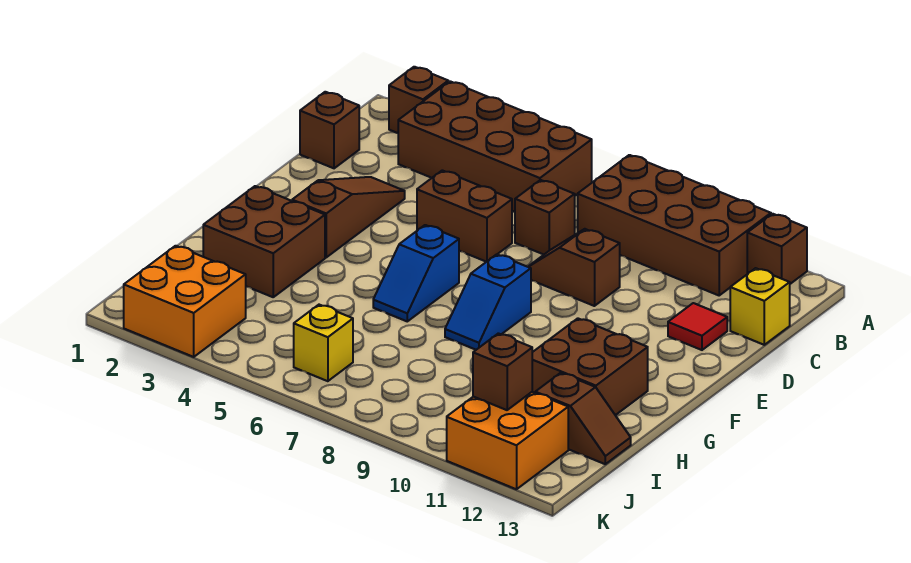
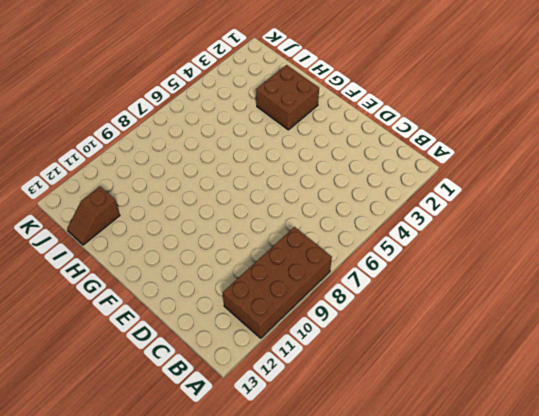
none -> brown brick A2 level 1
none -> brown brick A3:B6 level 1
none -> brown brick A12 level 1

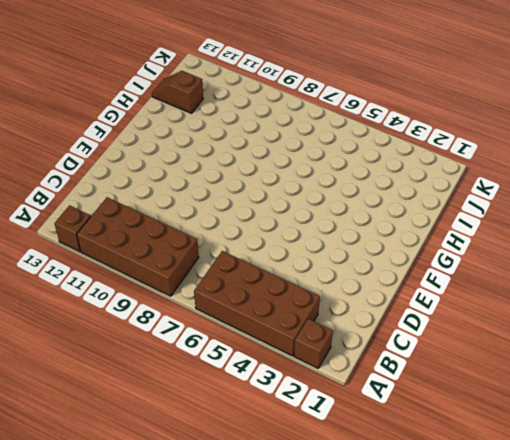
none -> brown brick C1 level 1
none -> brown brick C7 level 1
none -> yellow brick C13 level 1

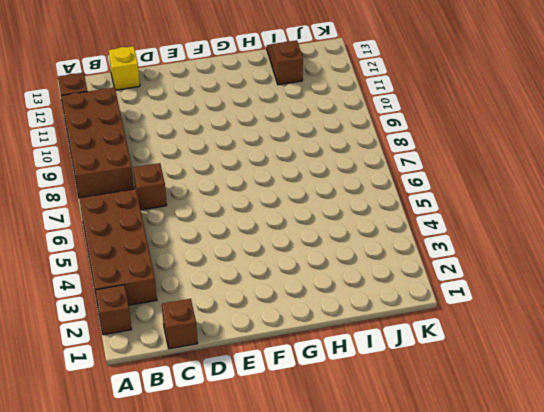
none -> brown slope D3:F3 level 1 top F
none -> brown brick D5:D6 level 1
none -> brown slope D8:D9 level 1 top 9

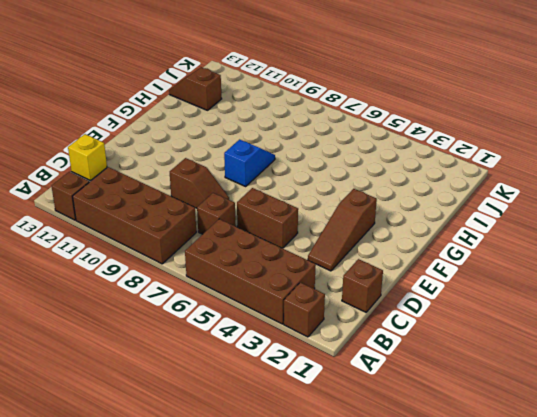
none -> red tile D12 level 1
none -> blue slope F6:G6 level 1 top F
none -> brown brick G2:H3 level 1

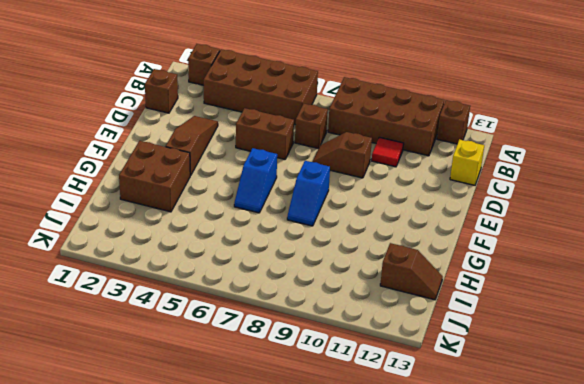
red tile C10 level 1 -> red tile D12 level 1
none -> brown brick G11:H12 level 1
none -> orange brick J2:K3 level 1
none -> yellow brick J6 level 1

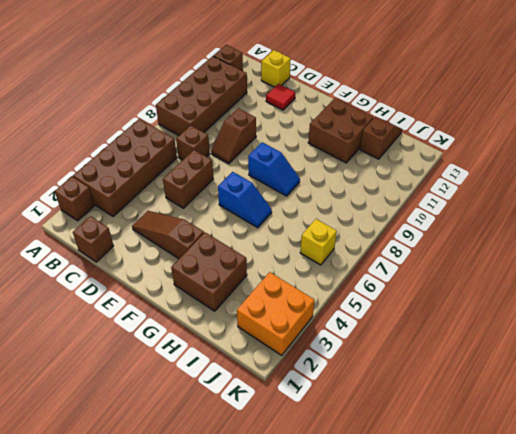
none -> orange brick J11:K12 level 1
none -> brown brick J11 level 2

